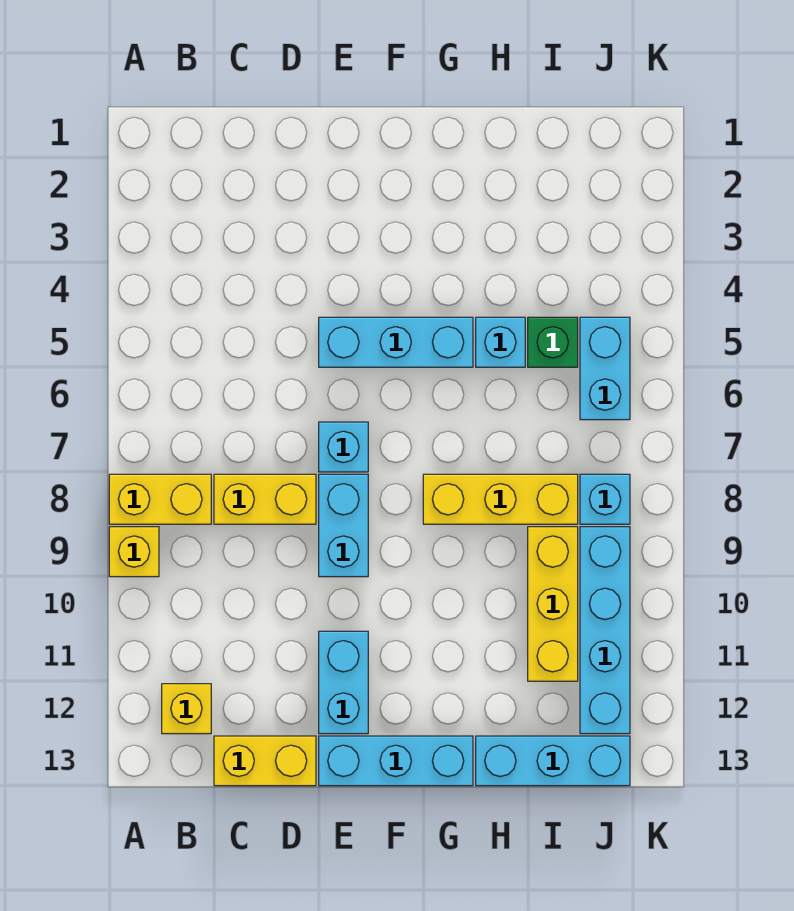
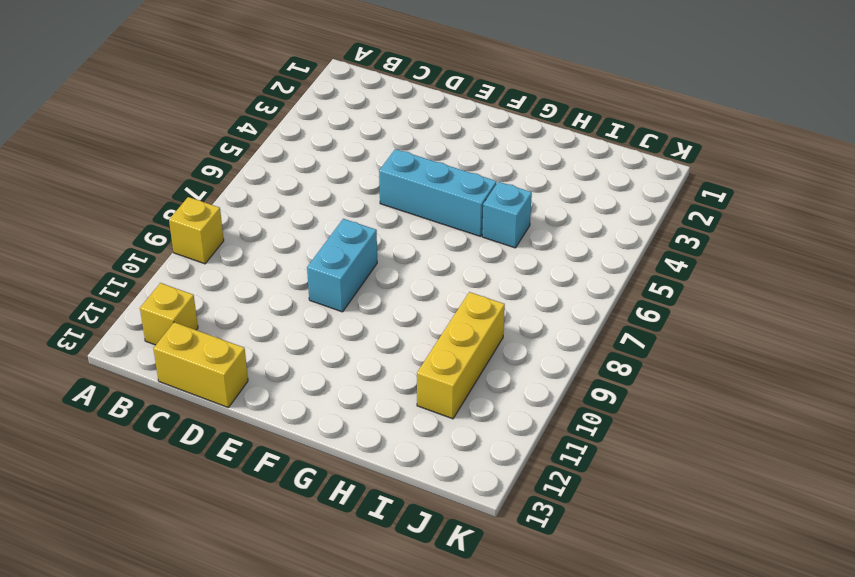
none -> yellow brick A8:B8 level 1
none -> yellow brick C8:D8 level 1
none -> cyan brick E7 level 1

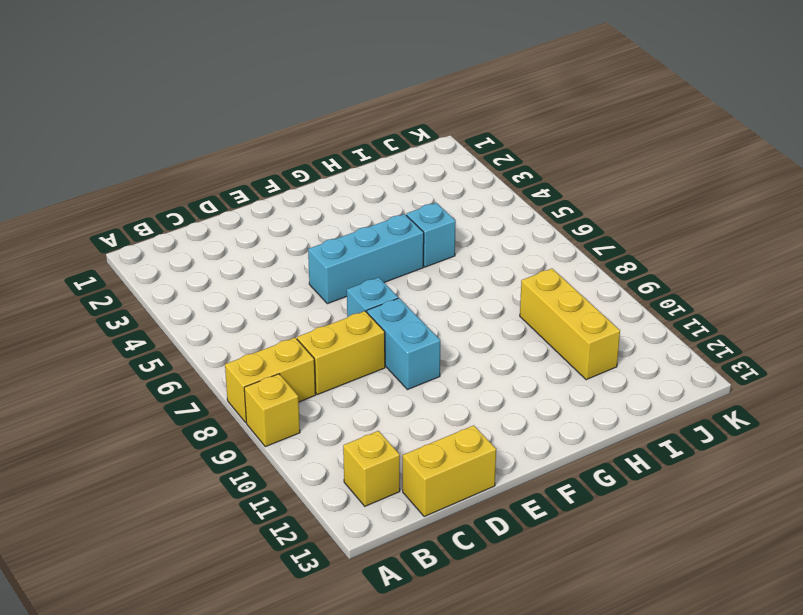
none -> cyan brick E11:E12 level 1
none -> cyan brick E13:G13 level 1
none -> yellow brick G8:I8 level 1

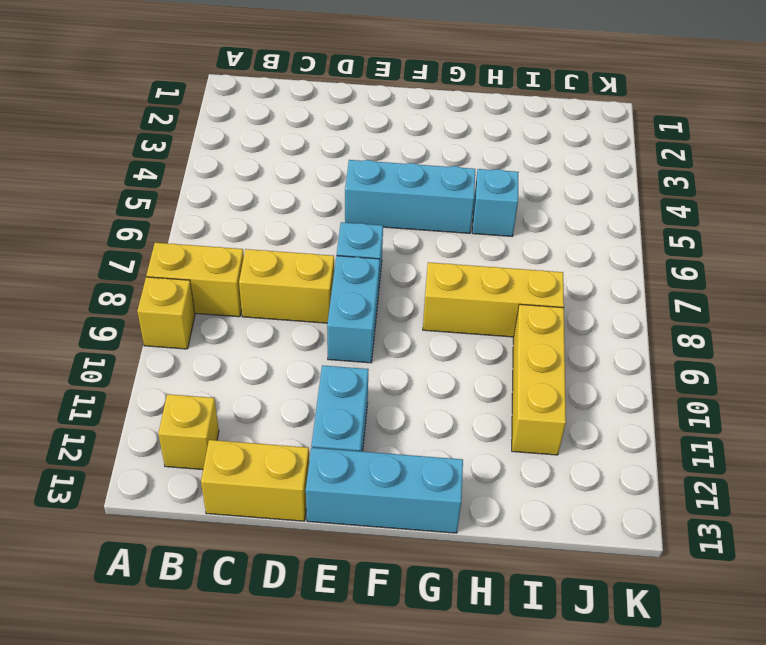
none -> cyan brick H13:J13 level 1
none -> green brick I5 level 1
none -> cyan brick J5:J6 level 1

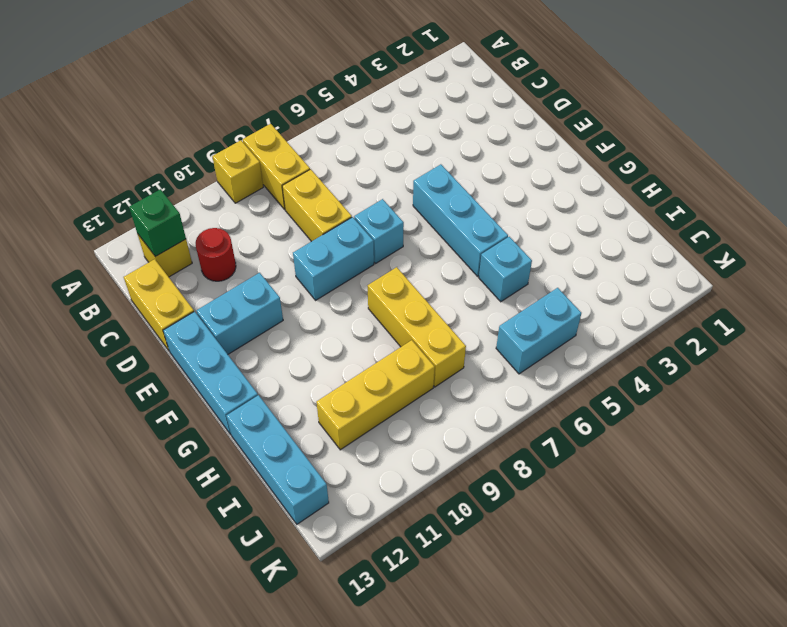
green brick B12 level 2 -> green brick I5 level 1
red round brick C11 level 1 -> none
none -> cyan brick J8 level 1
none -> cyan brick J9:J12 level 1

